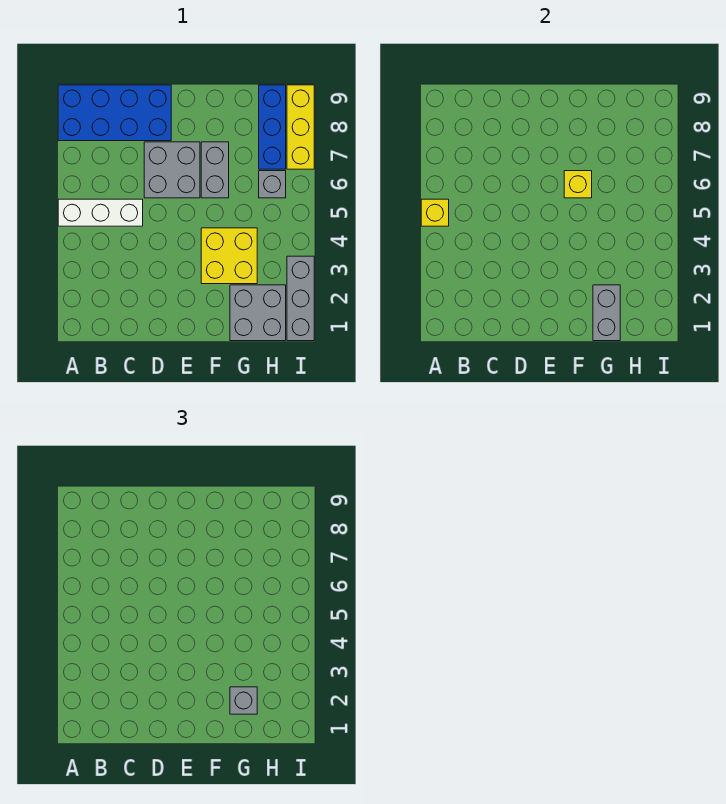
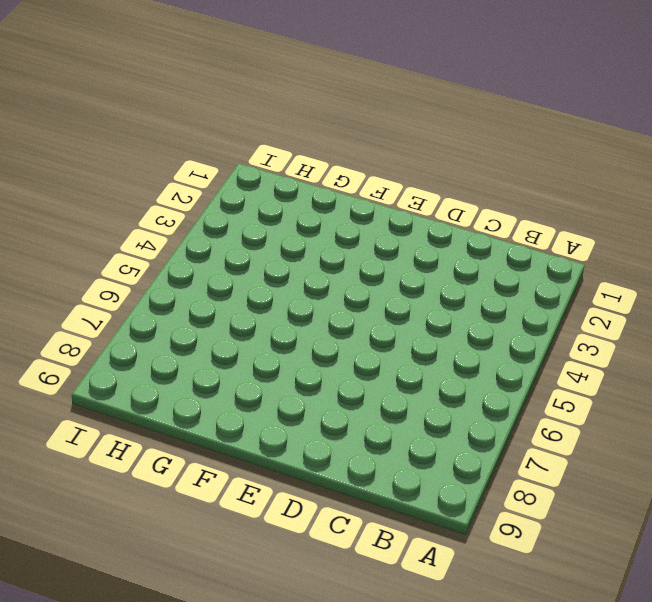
none -> white brick A5:C5 level 1
none -> blue brick A8:D9 level 1
none -> grey brick D6:E7 level 1

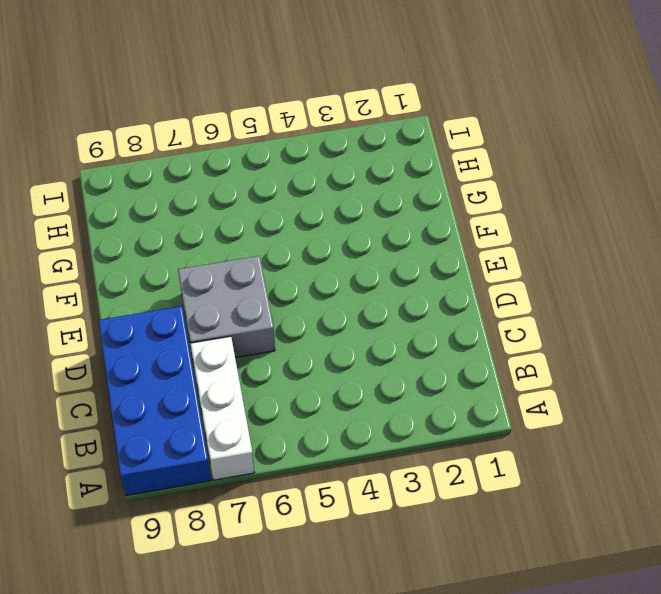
white brick A7:C7 level 1 -> white brick A5:C5 level 1
none -> yellow brick F3:G4 level 1
none -> grey brick F6:F7 level 1
none -> grey brick G1:H2 level 1

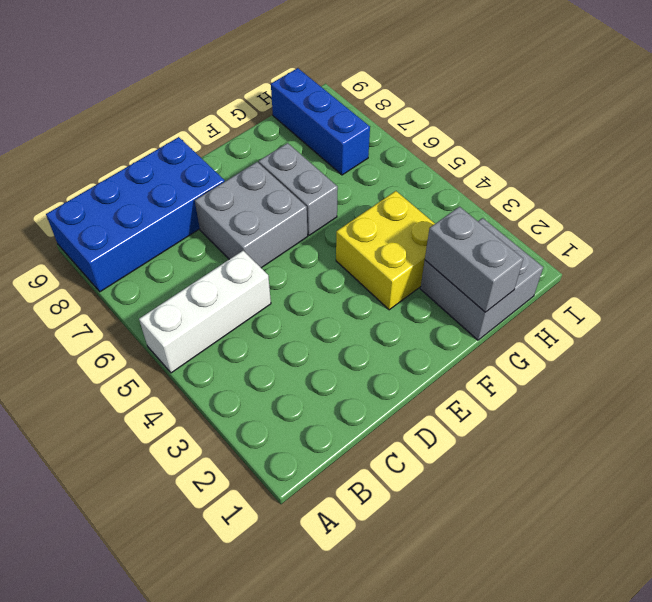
none -> grey brick H6 level 1
none -> grey brick I1:I3 level 1
none -> yellow brick I7:I9 level 1

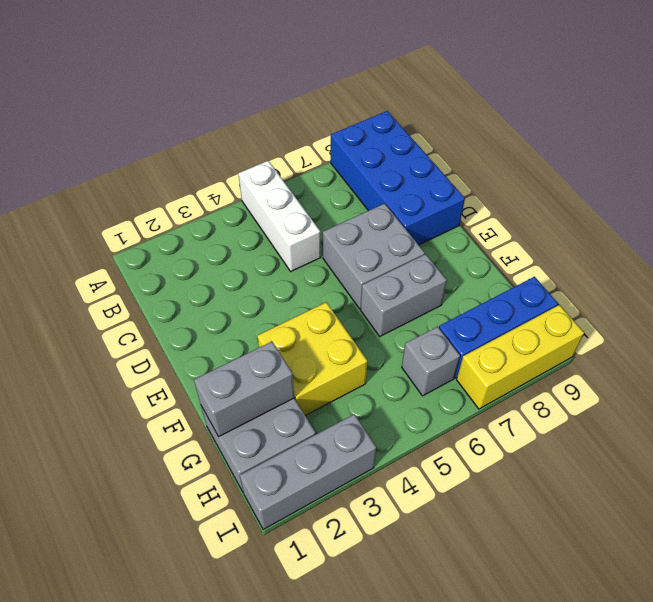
none -> yellow brick A5 level 2
none -> yellow brick F6 level 2
none -> grey brick G2 level 3

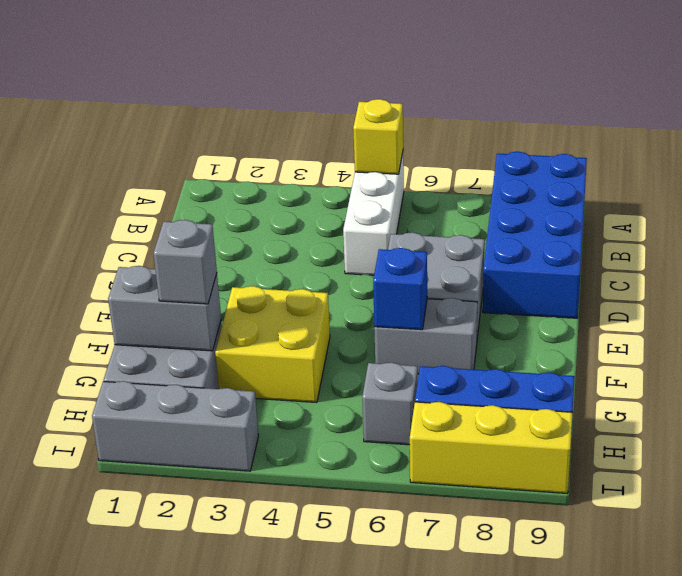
blue brick F6 level 2 -> yellow brick F6 level 2

